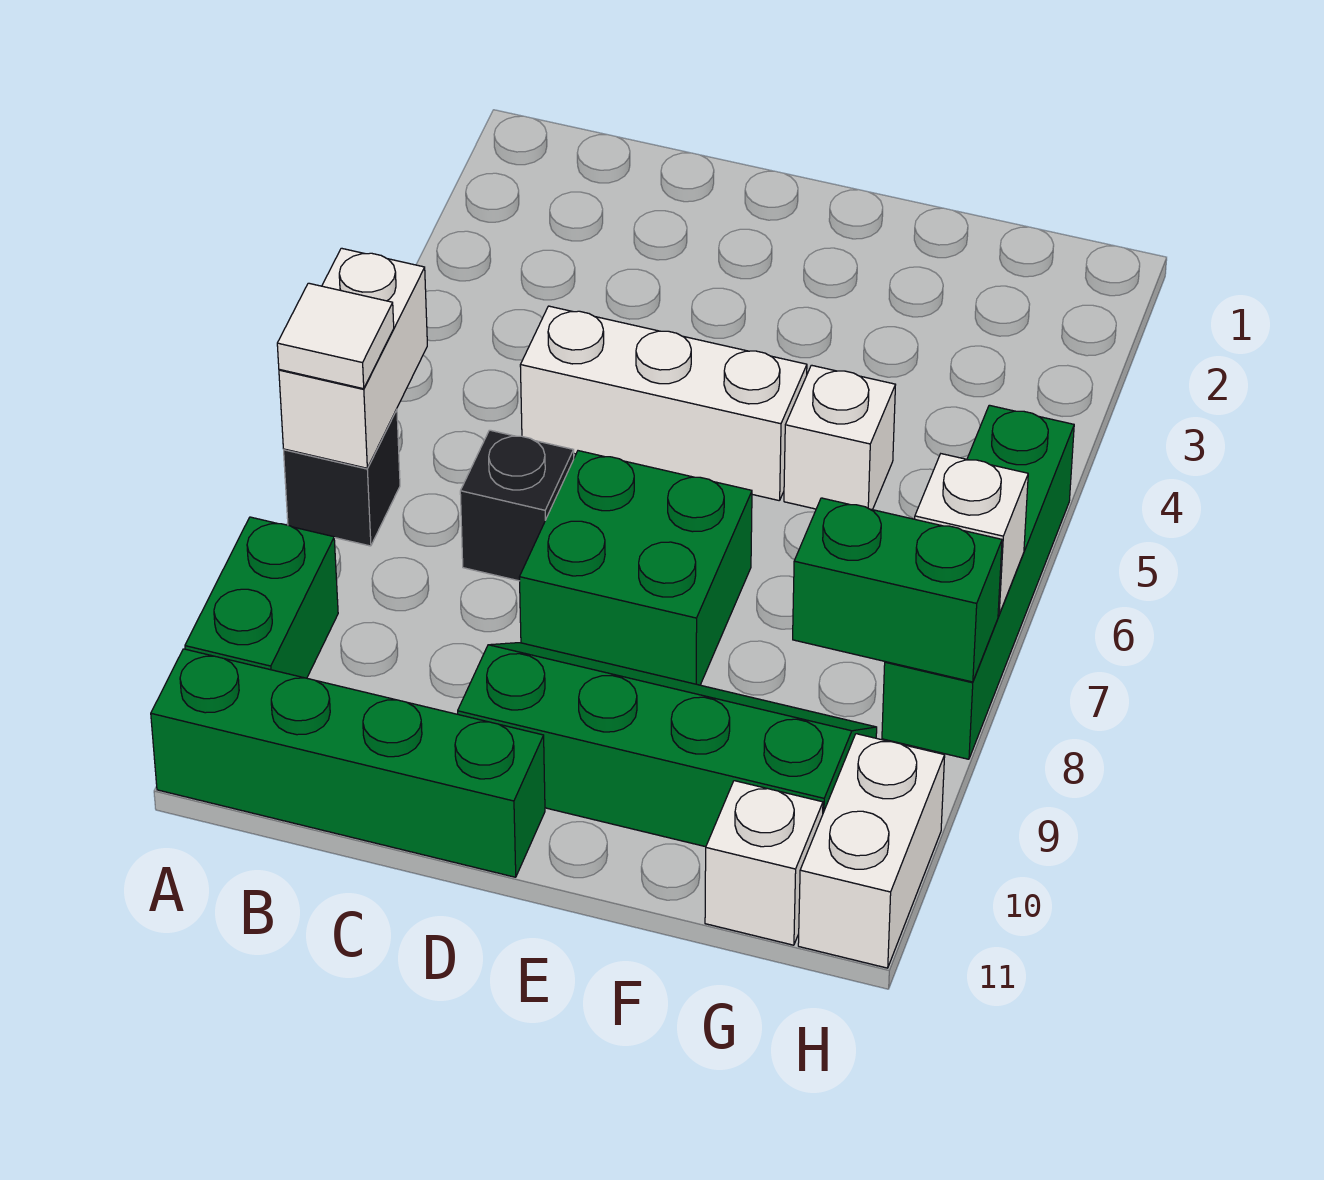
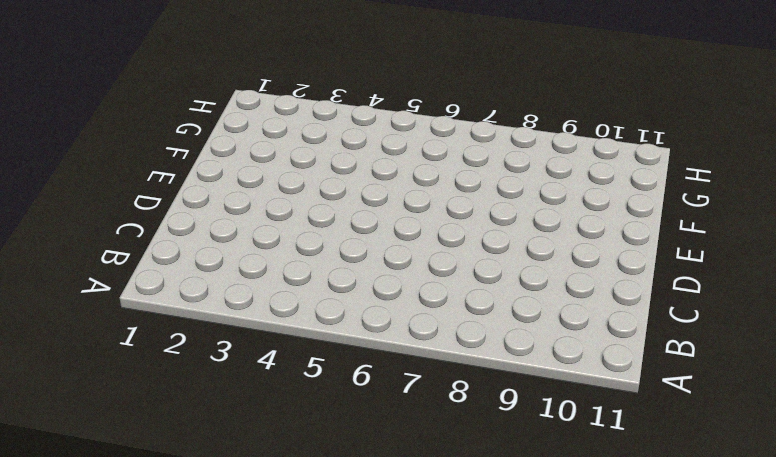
none -> black brick A7 level 1
none -> green brick A9:A10 level 1
none -> green brick A11:D11 level 1

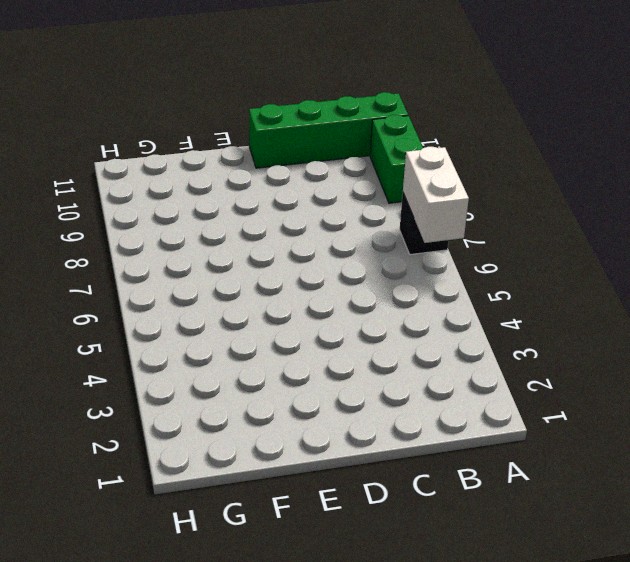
none -> white brick C5:E5 level 1
none -> black brick C7 level 1
none -> green brick D7:E8 level 1

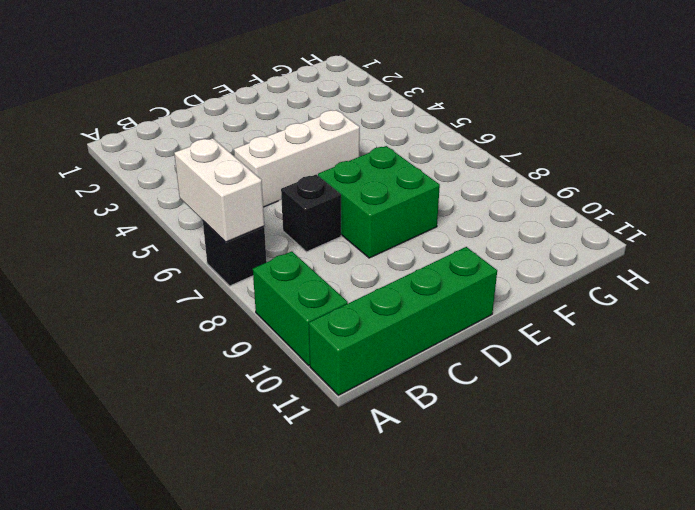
none -> green slope D9:G10 level 1 top 10
none -> white brick F5 level 1
none -> white brick G11 level 1

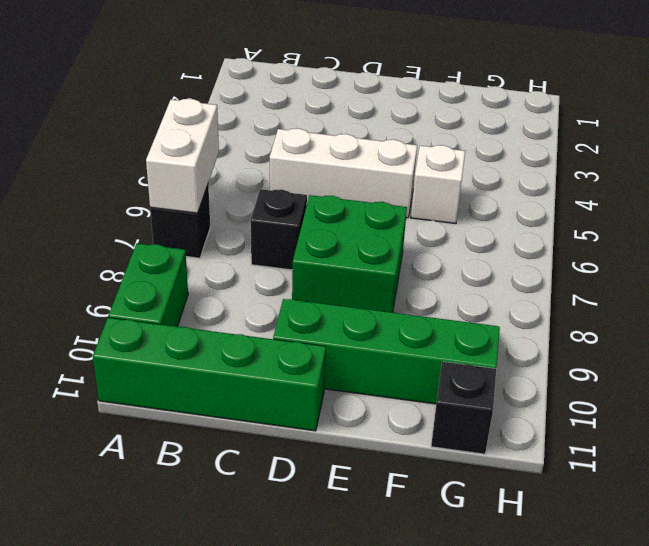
black brick G11 level 1 -> white brick G11 level 1
none -> green brick H5:H8 level 1
none -> white brick H10:H11 level 1
none -> green brick G8:H8 level 2

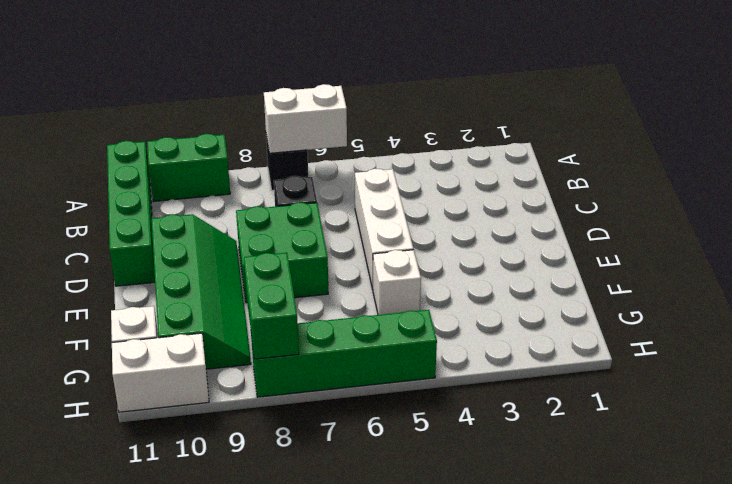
none -> white brick H7 level 2
none -> white tile A7 level 3

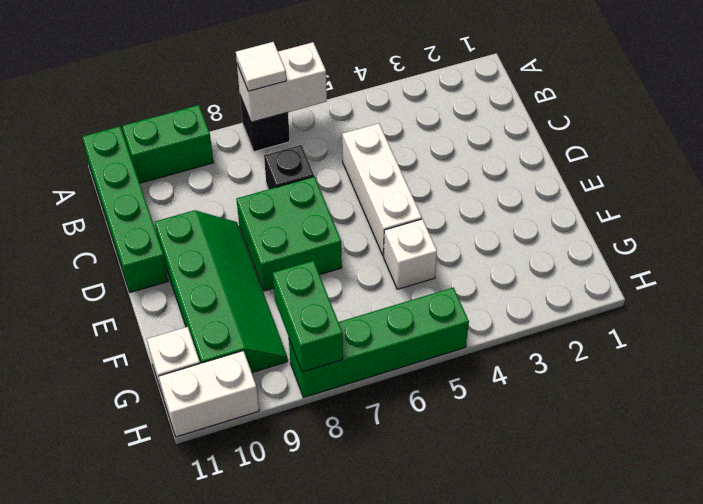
none -> white brick H7 level 2

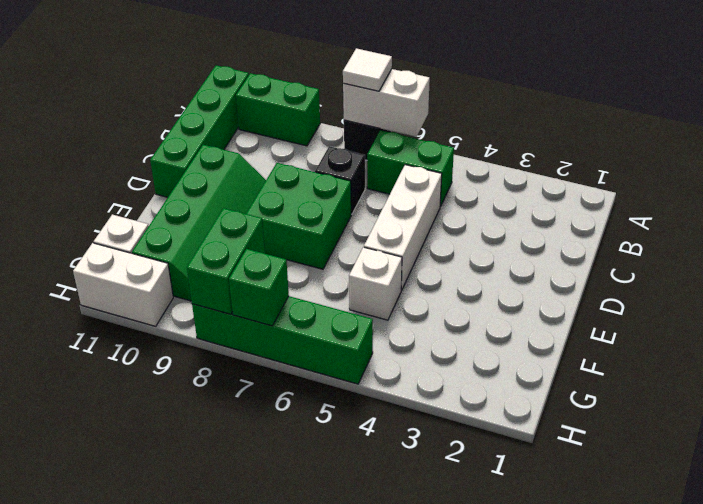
green brick B5:B6 level 1 -> none
green brick H7 level 2 -> white brick H7 level 2

